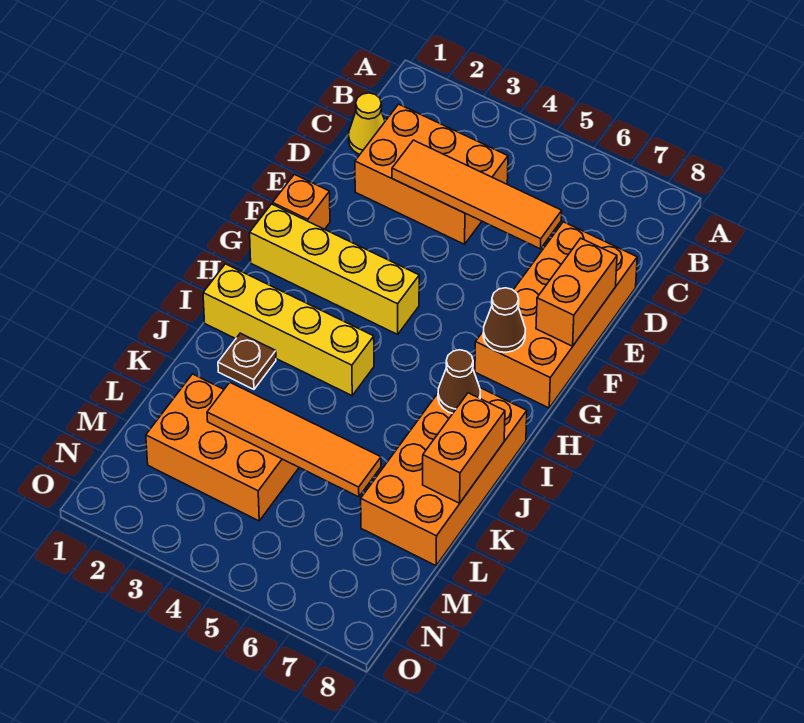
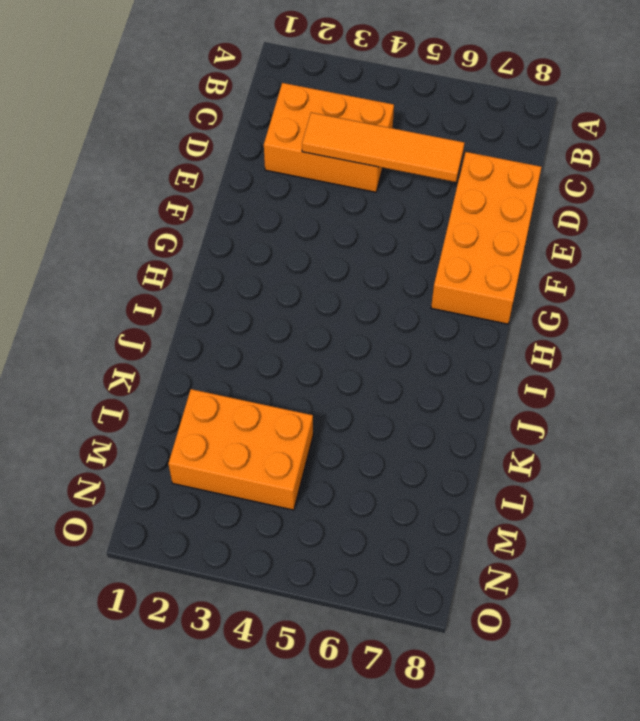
none -> yellow cone C1 level 1
none -> orange brick F1 level 1
none -> yellow brick G1:G4 level 1

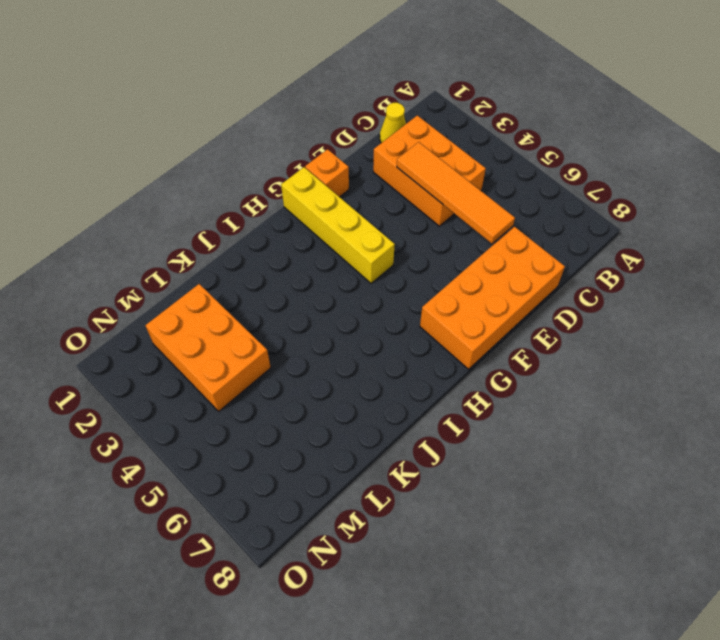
none -> yellow brick I1:I4 level 1
none -> orange brick I7:L8 level 1
none -> brown plate J2 level 1

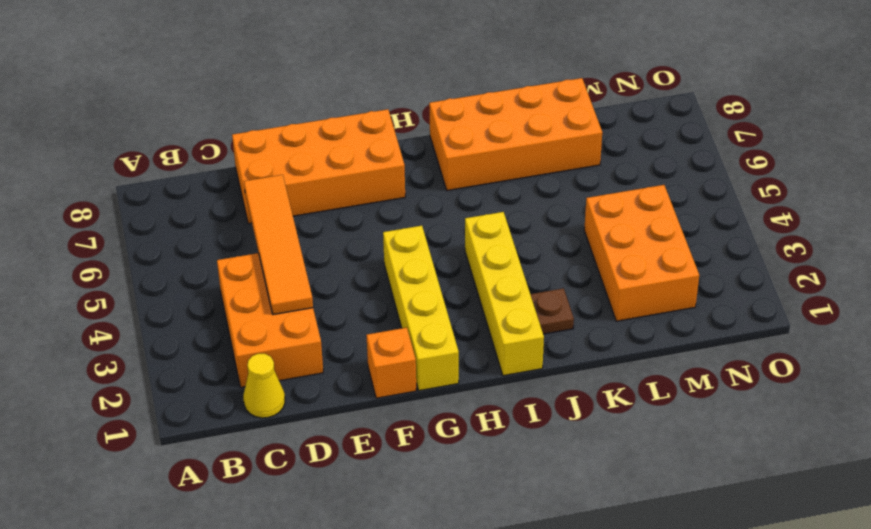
none -> orange brick E8:F8 level 2
none -> brown cone G7 level 2
none -> brown cone I7 level 2

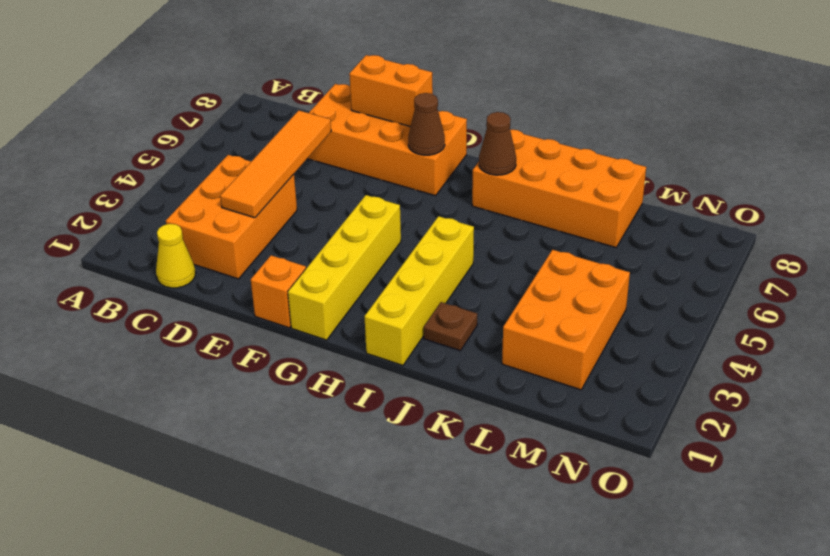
none -> orange brick J8:K8 level 2
none -> orange tile L3:L6 level 2

